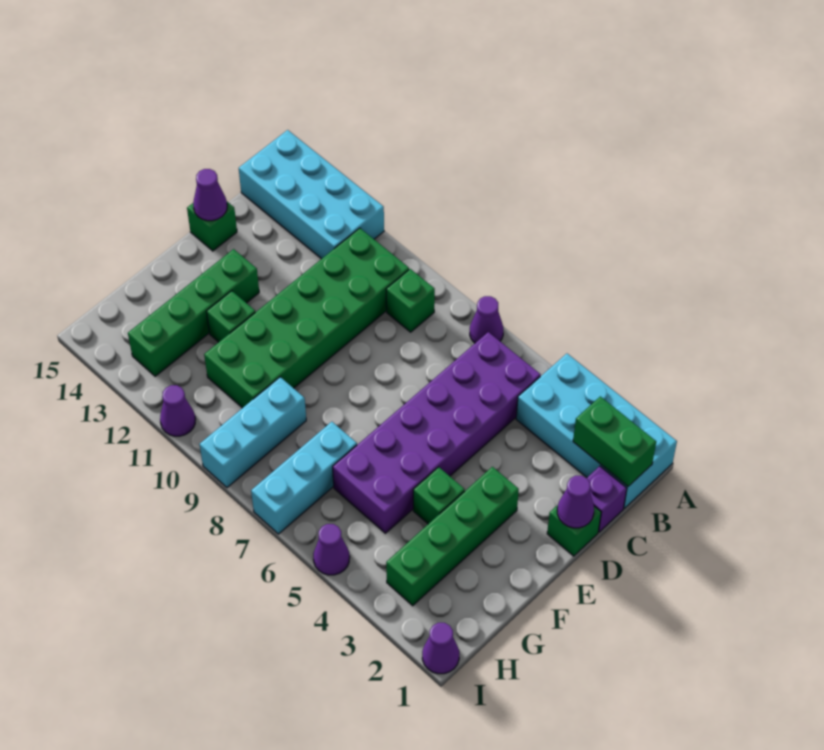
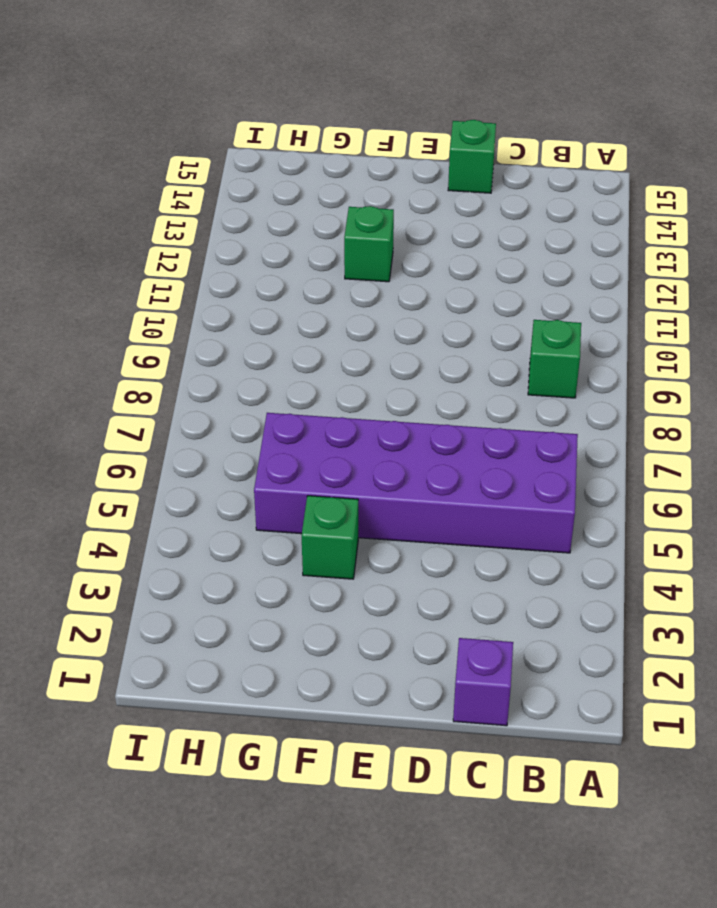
none -> cyan brick A1:B4 level 1
none -> purple cone A7 level 1
none -> cyan brick A12:B15 level 1

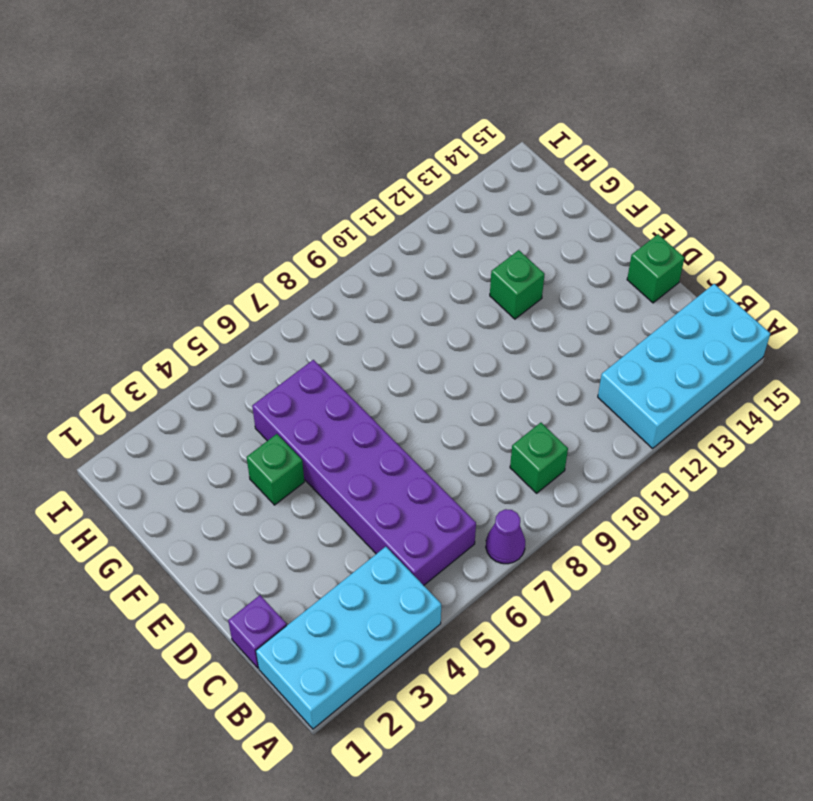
none -> green brick B10:G11 level 1
none -> green brick D1 level 1
none -> green brick E3:H3 level 1

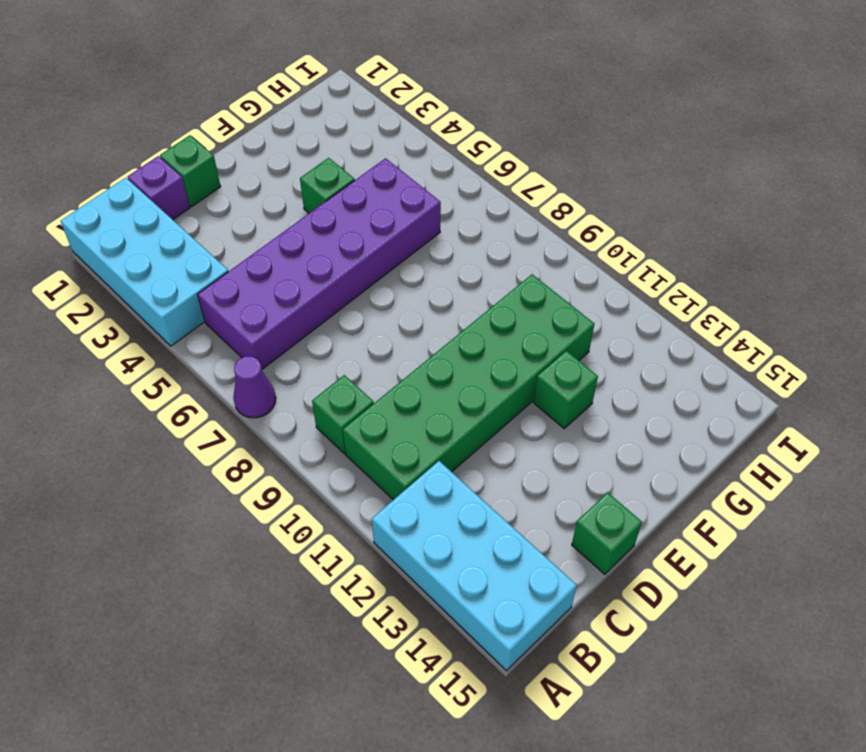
none -> green brick E3:H3 level 1
none -> green brick E13:H13 level 1
none -> cyan brick G7:I7 level 1

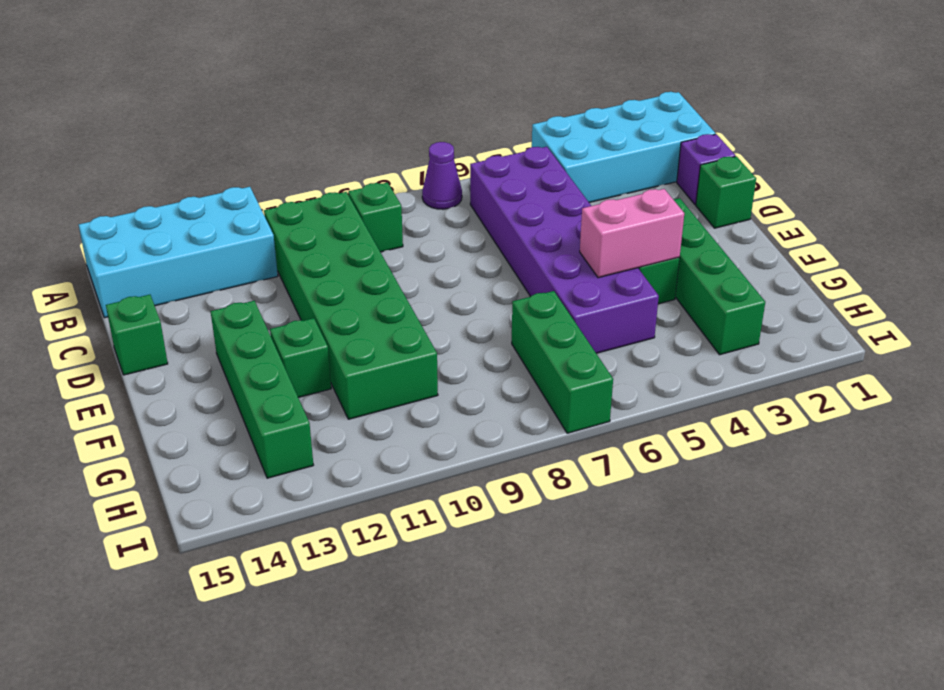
pink brick F4:F5 level 2 -> none
green brick G7:I7 level 1 -> cyan brick G7:I7 level 1
none -> cyan brick G9:I9 level 1
none -> purple cone I1 level 1
none -> purple cone I5 level 1

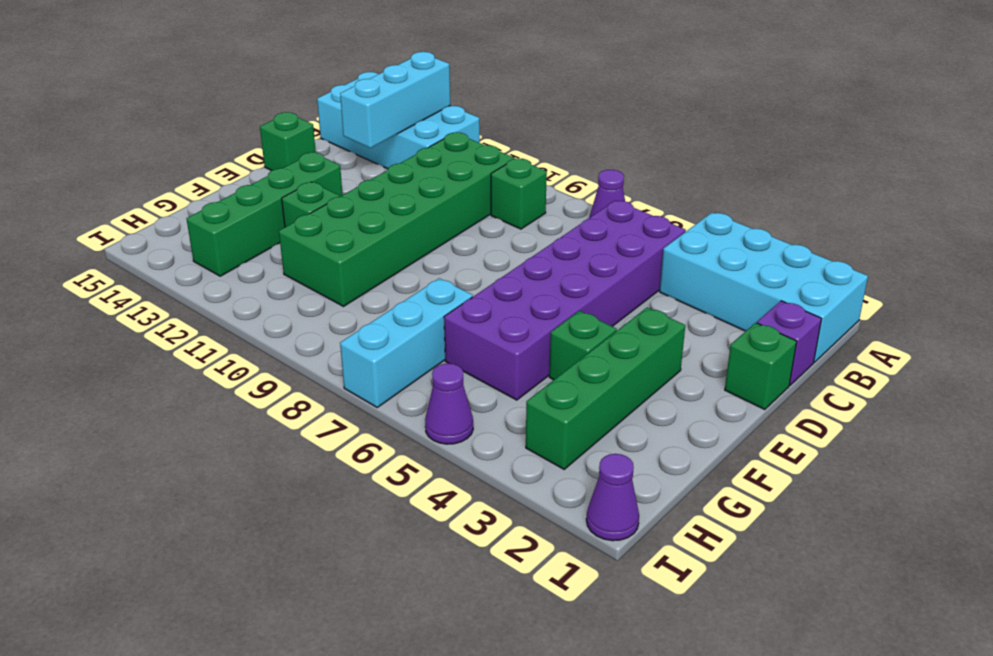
cyan brick A13:C13 level 2 -> cyan brick G9:I9 level 1
none -> purple cone I11 level 1
none -> green brick B1:B2 level 2
none -> purple cone D1 level 2

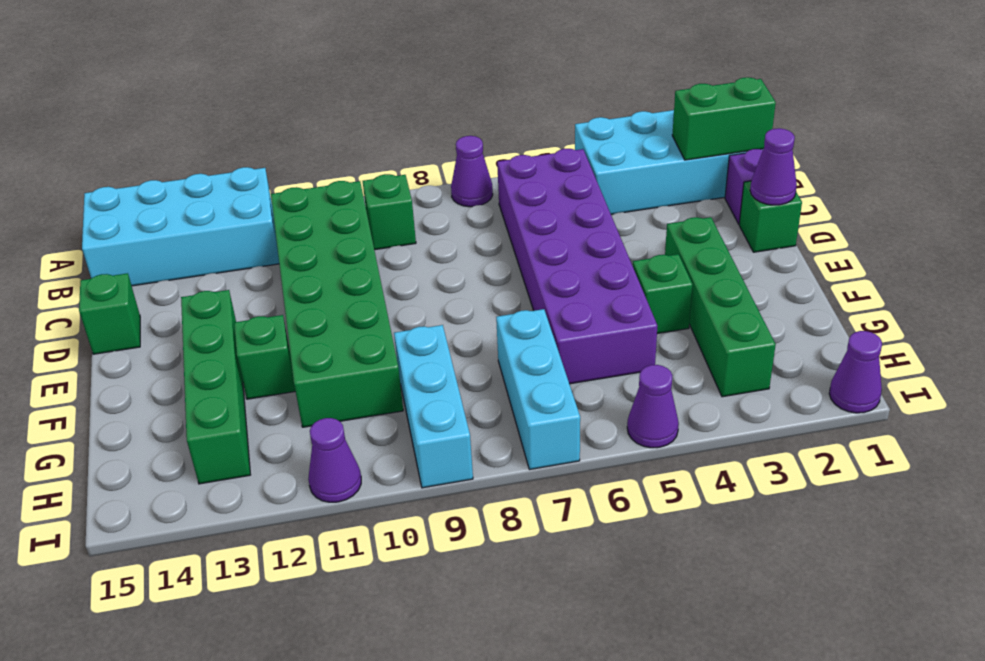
none -> purple cone D15 level 2

